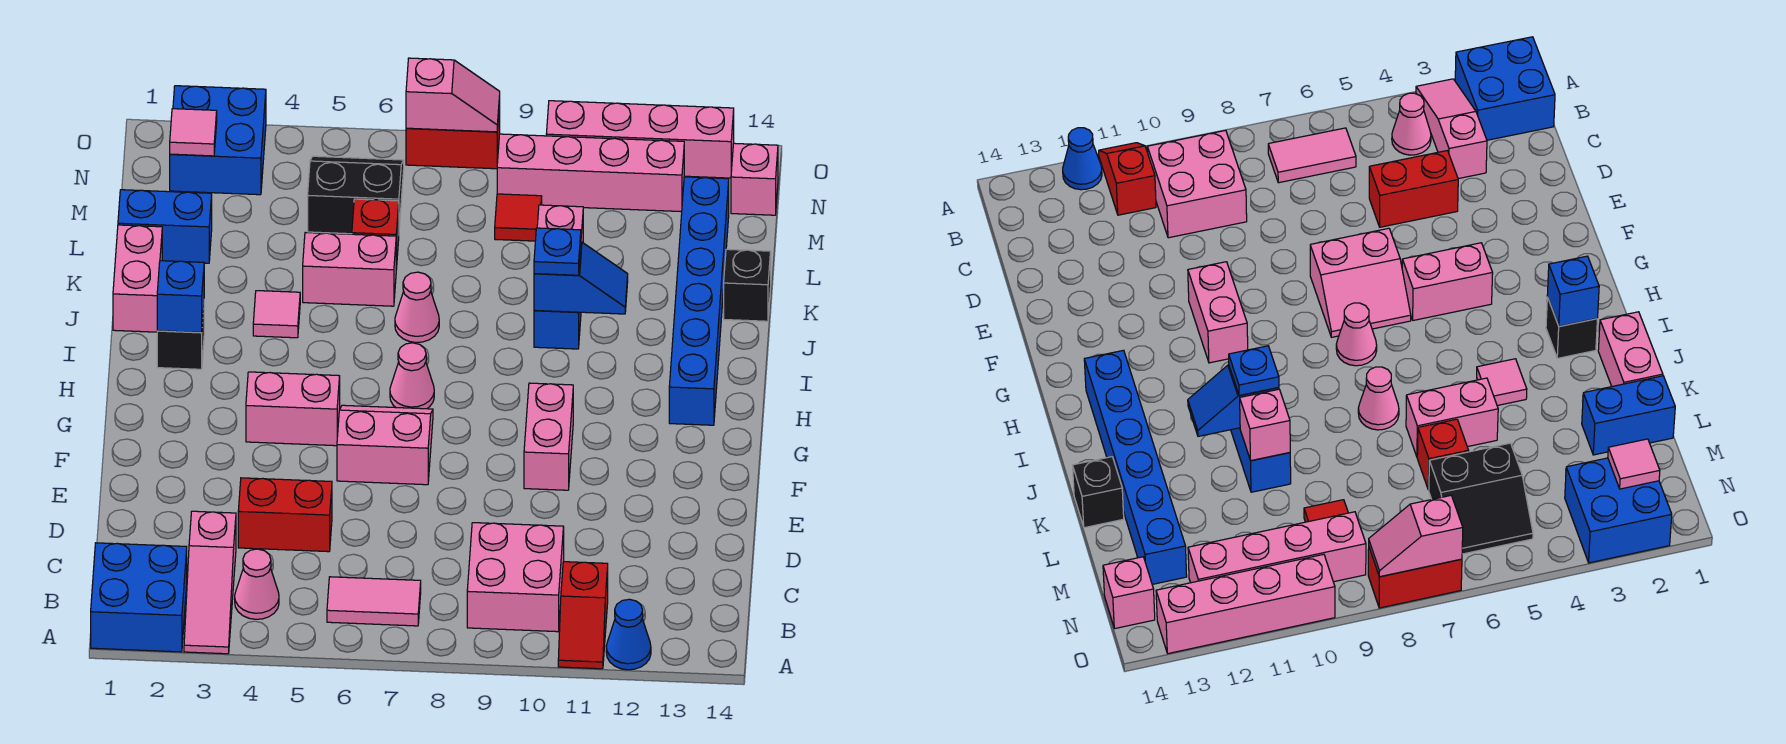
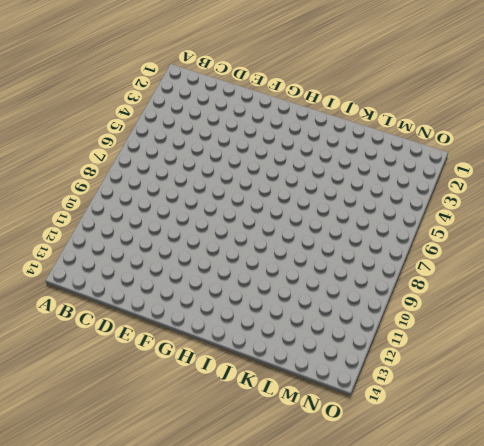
none -> blue brick A1:B2 level 1
none -> pink slope A3:C3 level 1 top C
none -> red slope A11:B11 level 1 top B
none -> blue cone A12 level 1

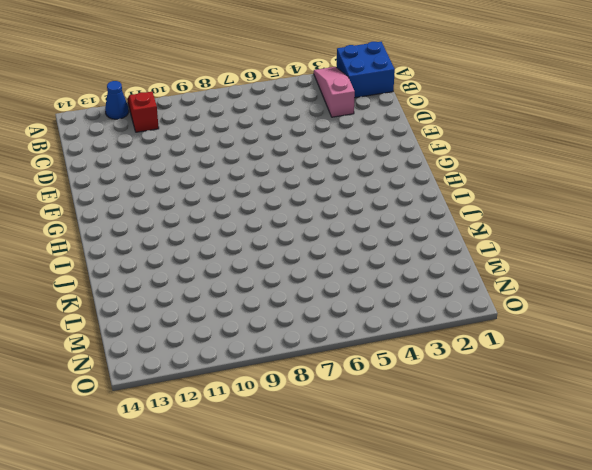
none -> pink cone B4 level 1
none -> pink tile B6:B7 level 1
none -> pink brick B9:C10 level 1
none -> red brick D4:D5 level 1

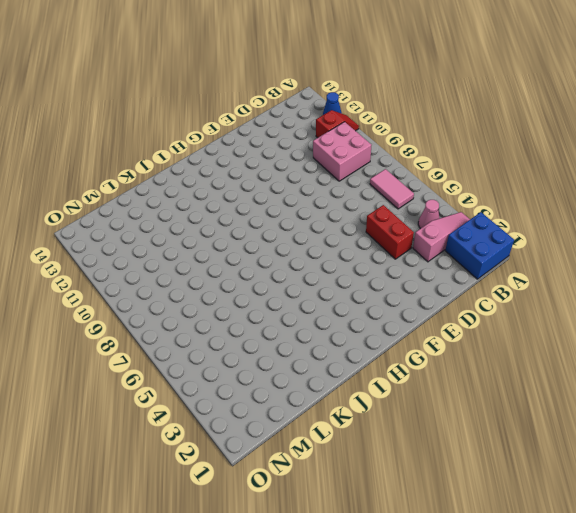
none -> pink slope F6:G7 level 1 top F
none -> pink brick F10:G10 level 1
none -> pink brick G4:G5 level 1
none -> pink cone H7 level 1

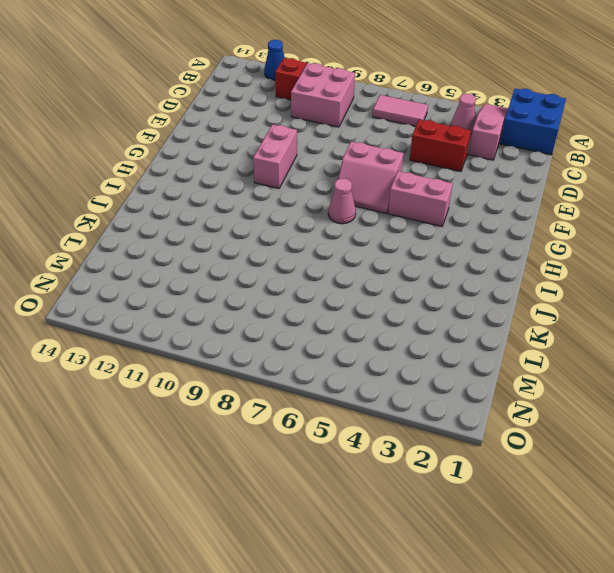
none -> blue brick H13:M13 level 1
none -> black brick I2 level 1
none -> pink brick J1:K1 level 1
none -> pink tile J4 level 1

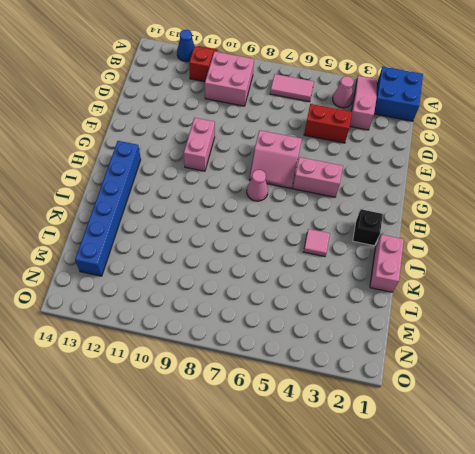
none -> pink cone J7 level 1
none -> blue brick J10:K10 level 1
none -> pink brick K5:K6 level 1
none -> black brick K14 level 1

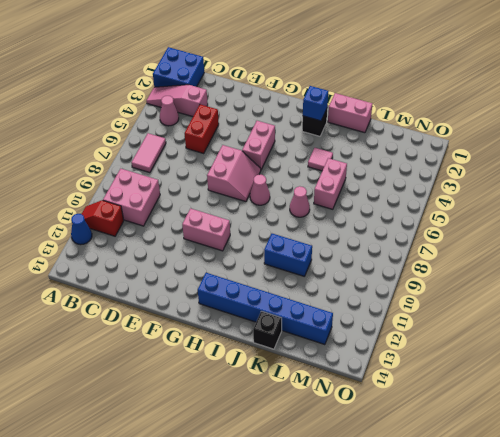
none -> blue brick L1:L2 level 1
none -> red brick L6 level 1
none -> black slope M5:N6 level 1 top M
none -> red tile M9 level 1

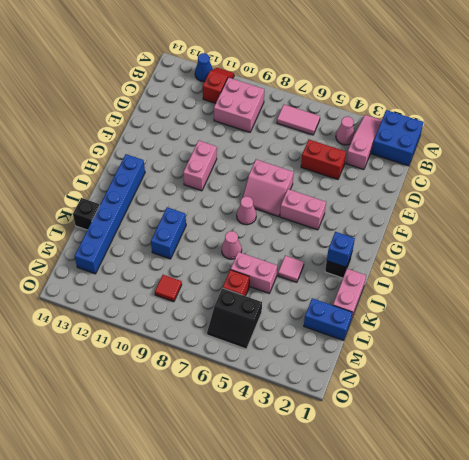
none -> blue brick N2:O3 level 1
none -> pink brick N9:N12 level 1
none -> pink brick N14 level 1
none -> red brick O7:O8 level 1

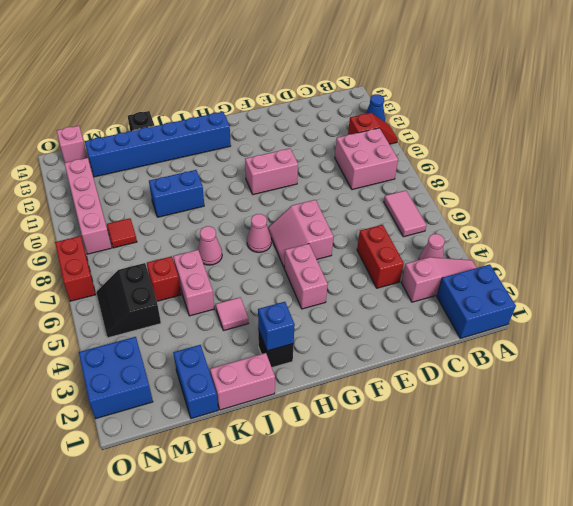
none -> pink brick O10:O13 level 1
none -> blue slope J10:J11 level 2 top 10
none -> pink brick K10 level 2
none -> pink tile N2 level 2

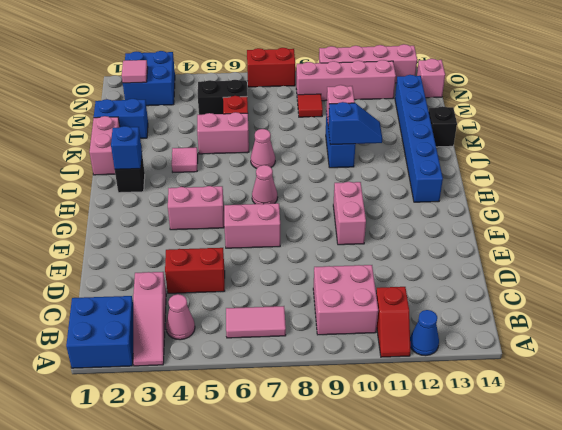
none -> pink slope O7:O8 level 2 top 7
none -> blue plate J10 level 3

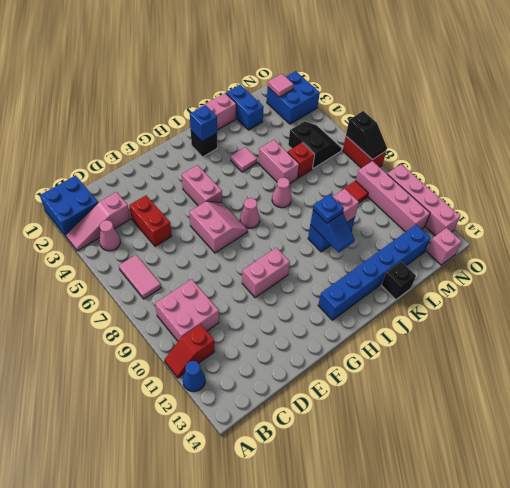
black slope O7:O8 level 2 top 7 -> pink slope O7:O8 level 2 top 7

